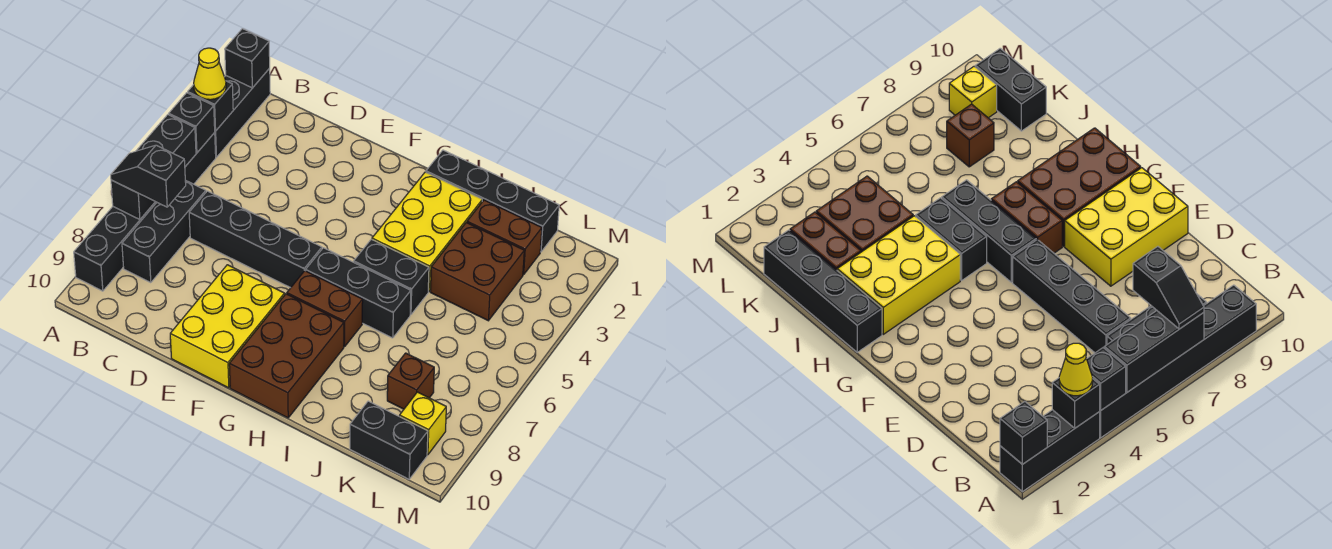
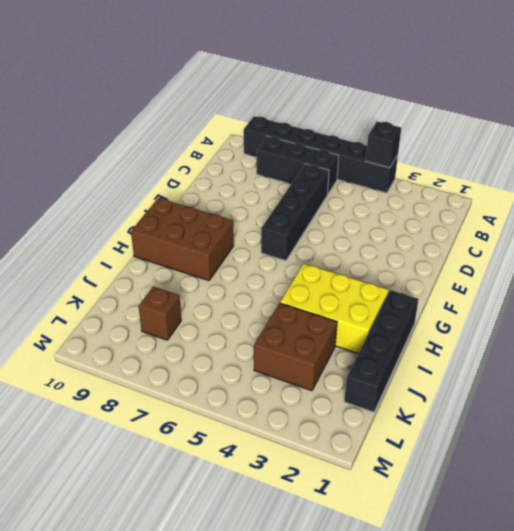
none -> black brick A1:A3 level 1
none -> yellow brick E8:F10 level 1
none -> black brick G6:I6 level 1

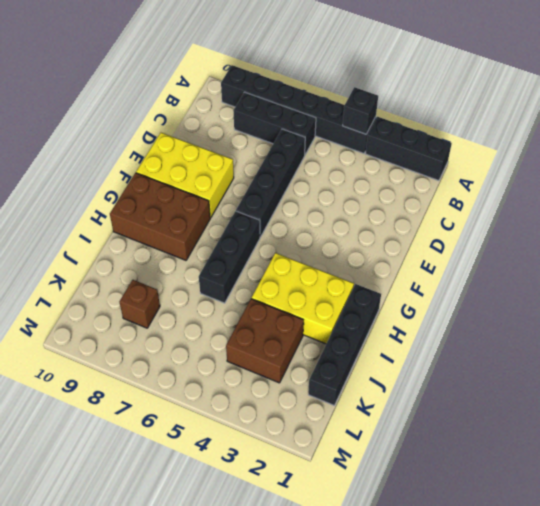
none -> brown brick G7:H7 level 1
none -> black brick H5:I5 level 1
none -> brown brick J2:K2 level 1

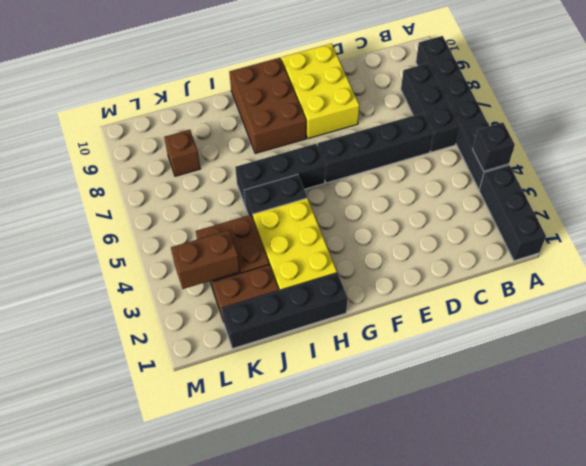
brown brick K3:L3 level 2 -> brown brick G7:H7 level 1
none -> black brick K10:L10 level 1
none -> yellow brick L9 level 1
none -> black brick A1 level 2

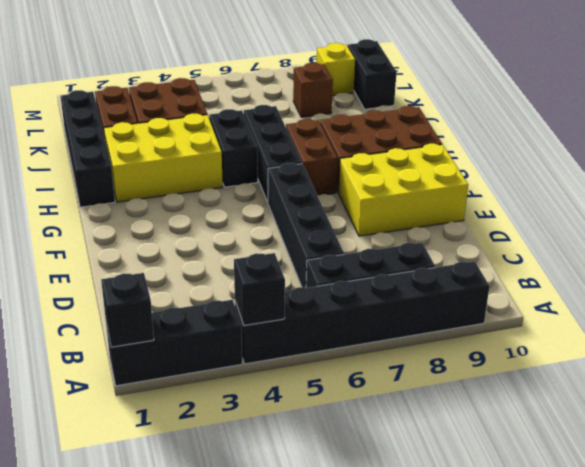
none -> black brick A3 level 2
none -> black brick A5:A7 level 2
none -> yellow cone A3 level 3

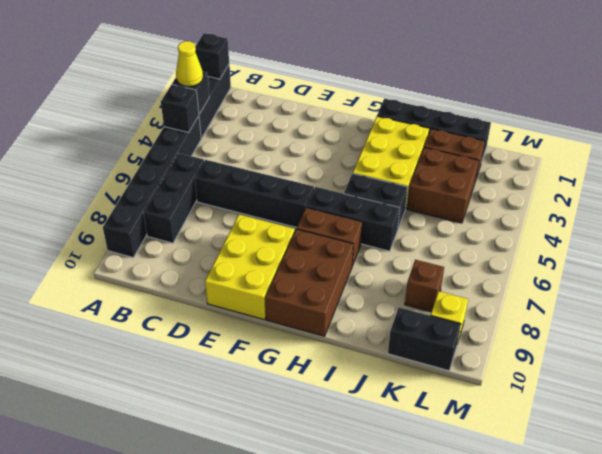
none -> black brick A5:A7 level 2
none -> black slope A7:B7 level 3 top B

